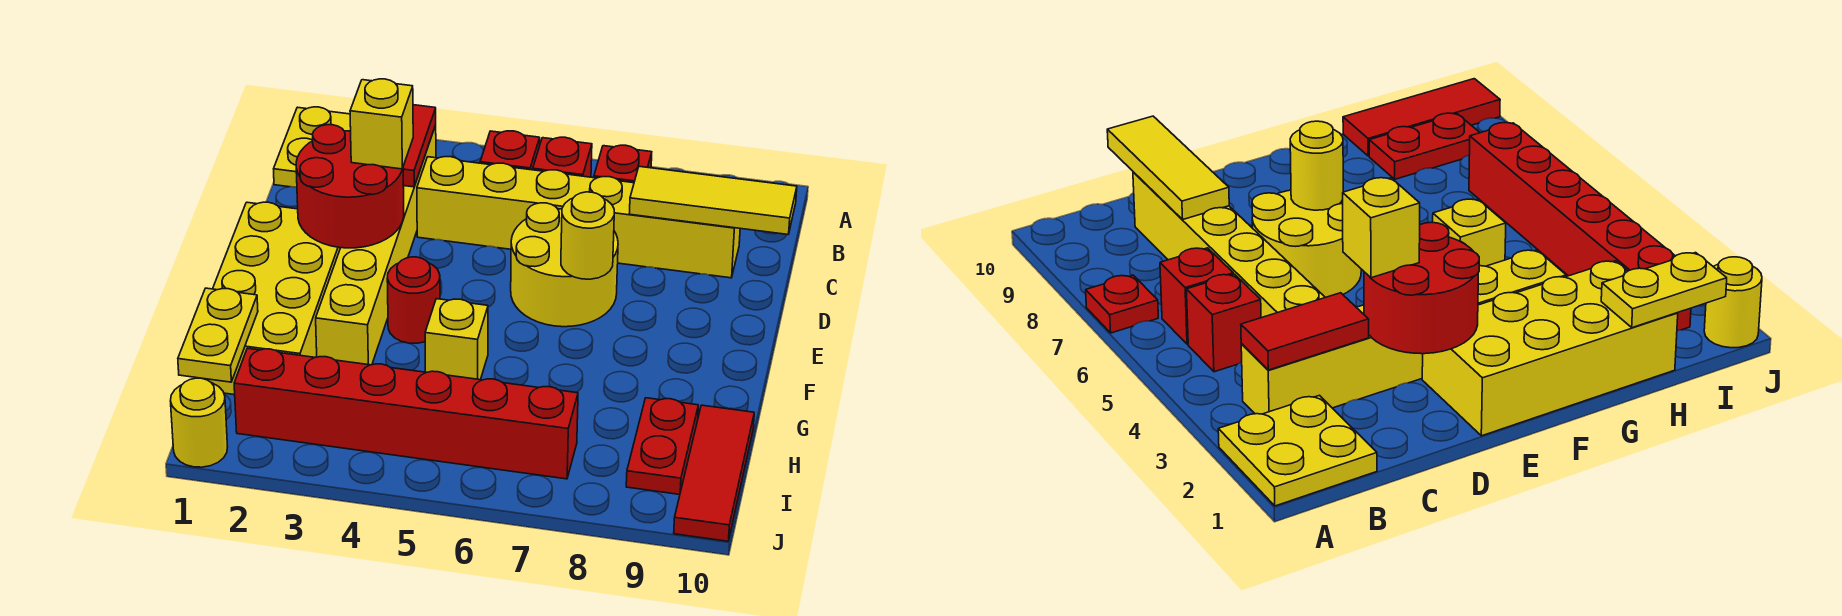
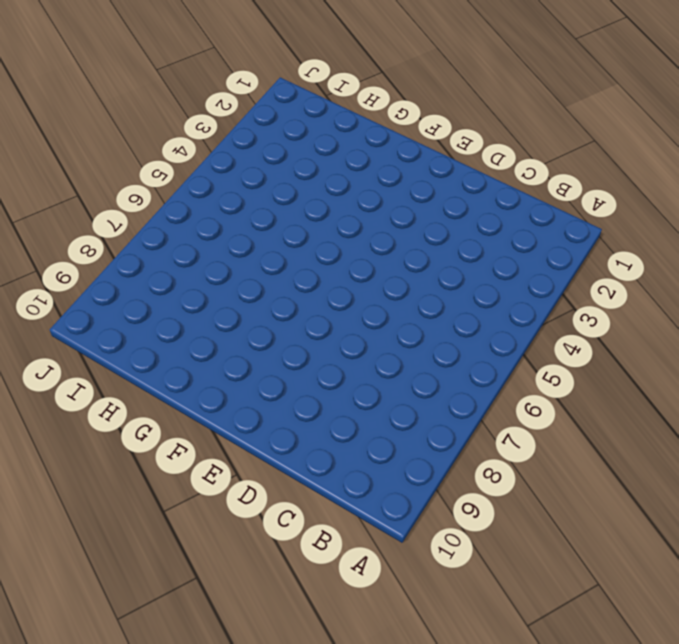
none -> yellow plate A1:B2 level 1
none -> red plate A7 level 1
none -> yellow brick B3:G3 level 1

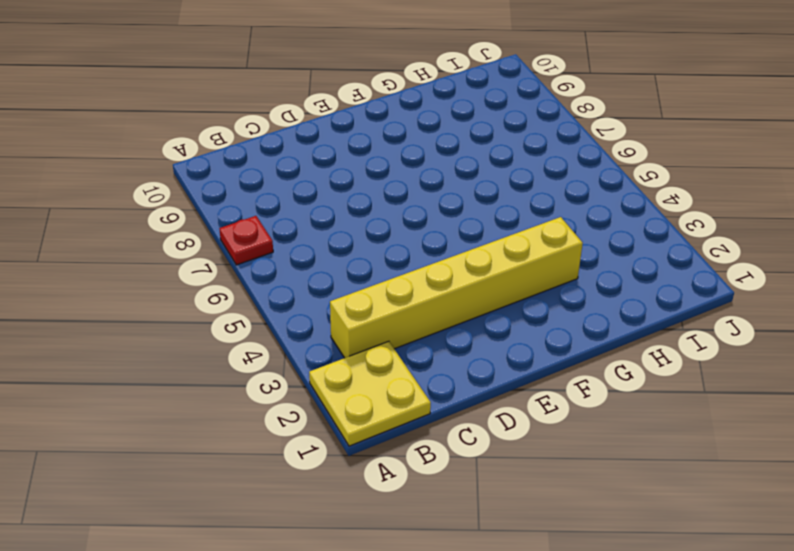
none -> red brick B5 level 1
none -> red brick B6 level 1
none -> yellow brick C4:C9 level 1

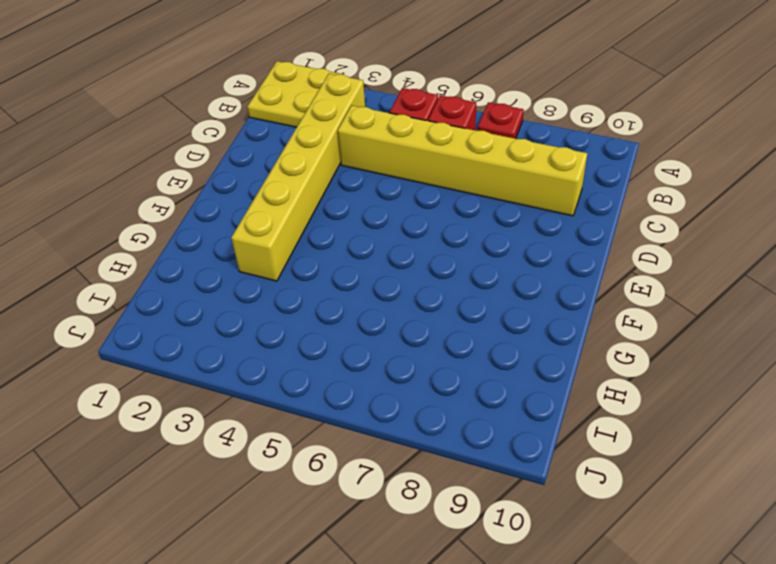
none -> yellow round brick D6:E7 level 1
none -> yellow brick E1:H2 level 1
none -> red round brick F4 level 1

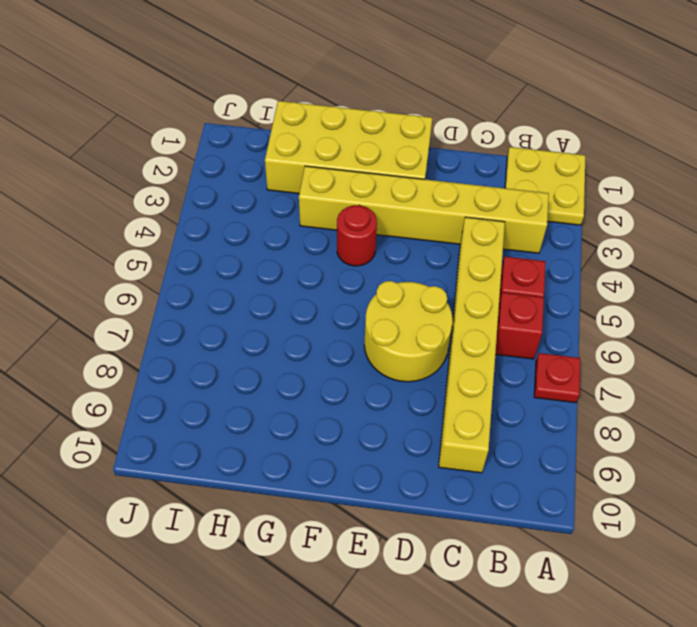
none -> yellow brick G5 level 1
none -> red plate H9:I9 level 1
none -> red tile H10:J10 level 1

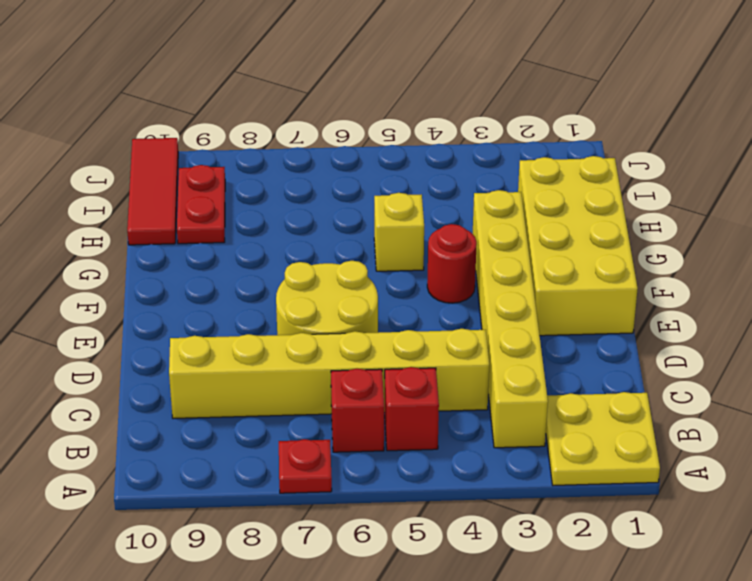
none -> red brick I2:I7 level 1
none -> yellow round brick J1 level 1
none -> red tile B3:C3 level 2

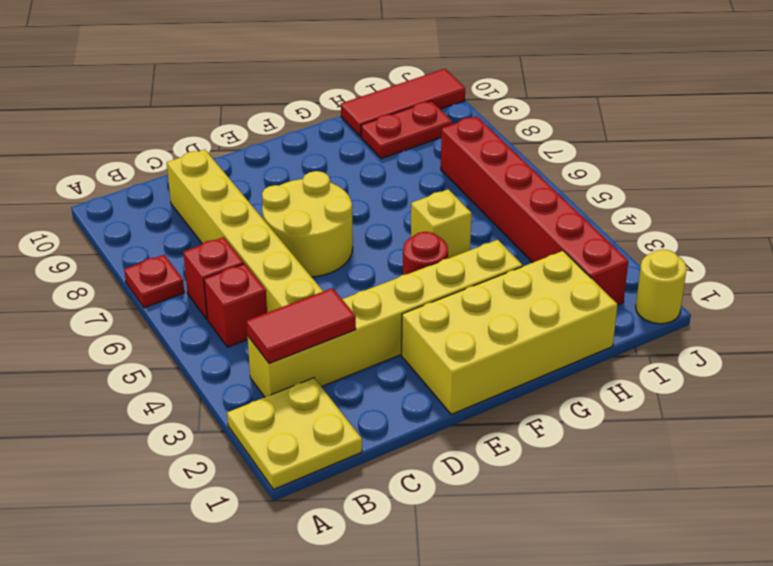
none -> yellow tile C8:C10 level 2
none -> red round brick D2:E3 level 2
none -> yellow round brick E7 level 2

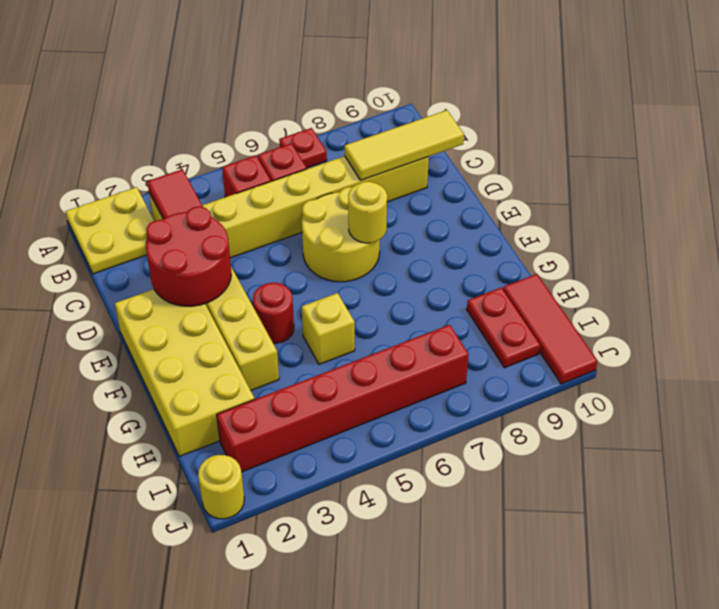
none -> yellow plate H1:I1 level 2
none -> yellow brick D3 level 3

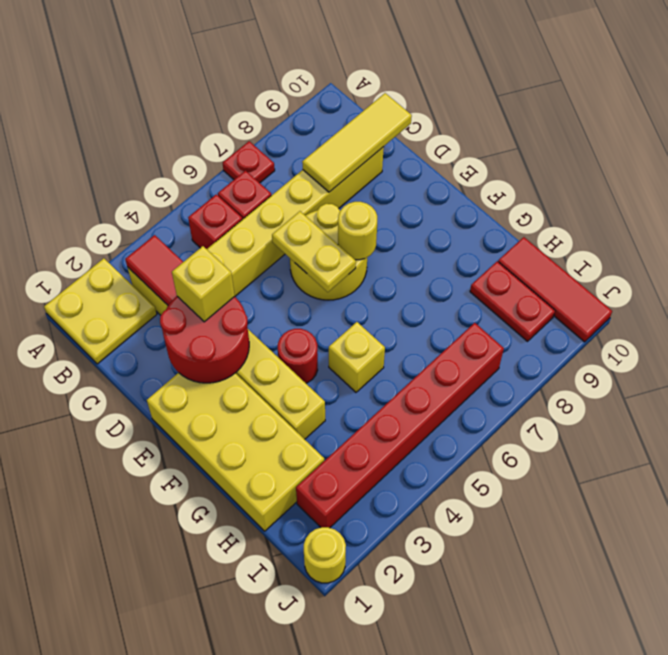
yellow plate D6:E6 level 2 -> yellow plate H1:I1 level 2

